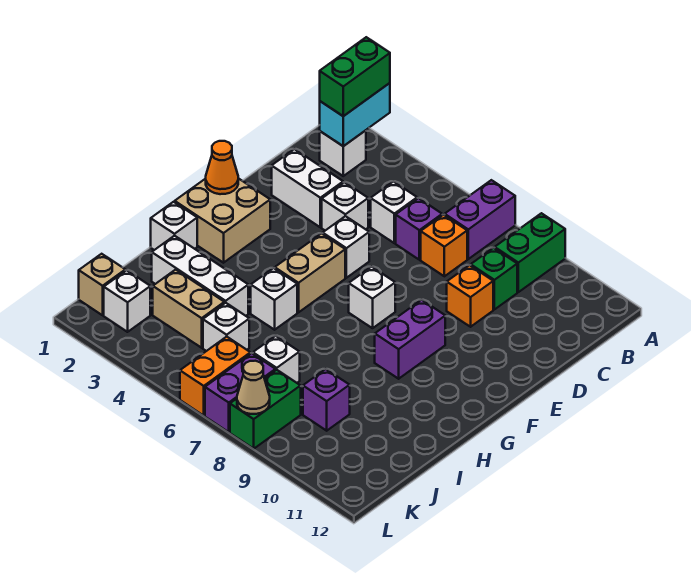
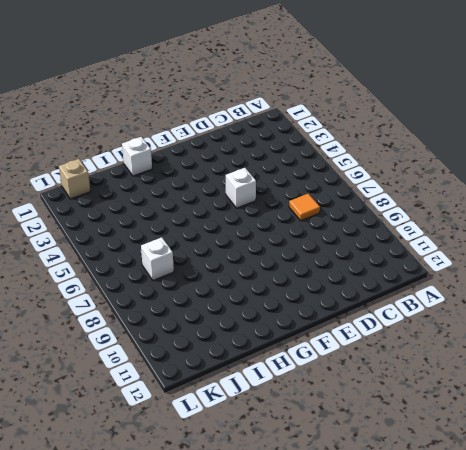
orange tile C7 level 1 -> orange brick C7 level 1
none -> purple brick A7:B7 level 1
none -> green brick A9:B9 level 1
none -> white brick B2 level 1
none -> white brick C5 level 1

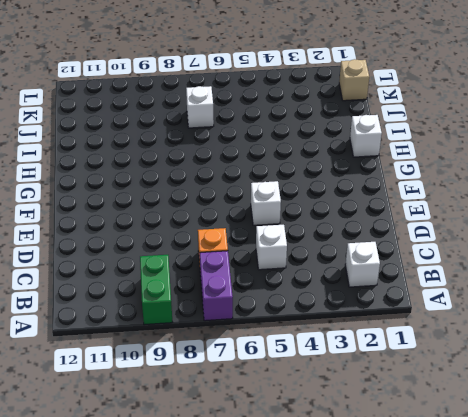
none -> purple brick C6 level 1
none -> green brick C9 level 1
none -> white brick D2:D3 level 1
none -> white brick D4 level 1

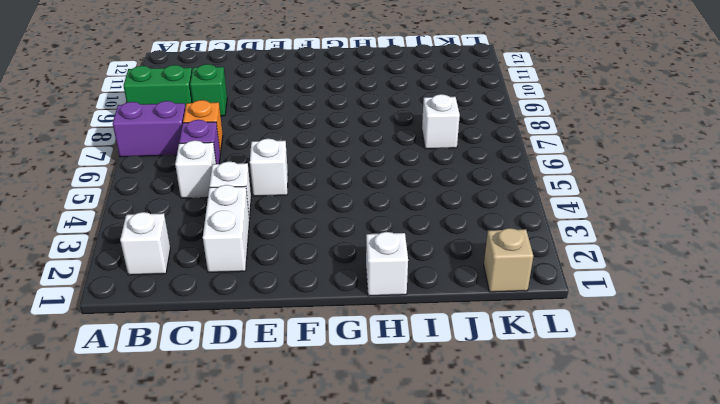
none -> orange brick D9 level 1
none -> tan brick F1:G2 level 1
none -> tan brick F5:G5 level 1
none -> white brick F7 level 1

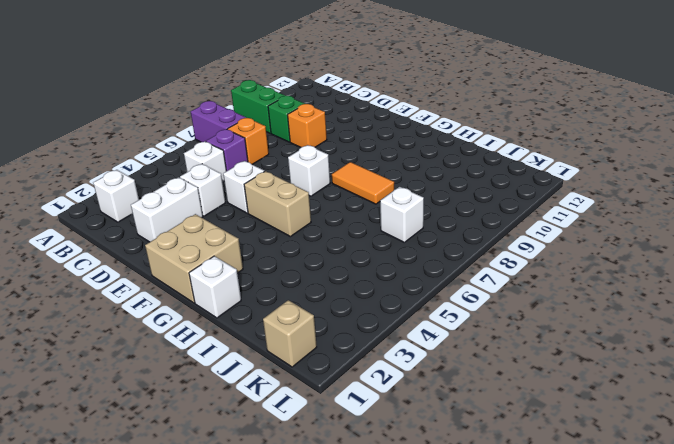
orange tile G8:H8 level 1 -> none
none -> purple brick F9:G9 level 1
none -> white brick H5 level 1
none -> white brick I2:I4 level 1
none -> tan brick J3:J4 level 1

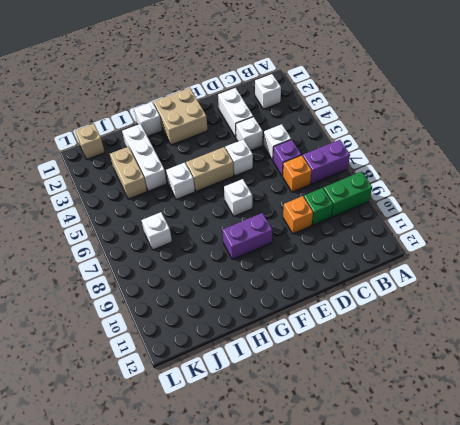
none -> white brick J5 level 1
none -> purple brick J9 level 1
none -> white brick K2 level 1
none -> orange brick K6:L6 level 1

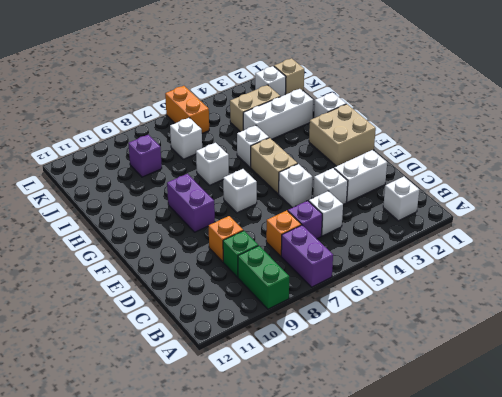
white brick H7 level 1 -> white brick J5 level 1
none -> purple brick K7:L7 level 1
none -> green brick K8:L8 level 1
none -> cyan brick A2:B2 level 2
none -> orange cone F1 level 2

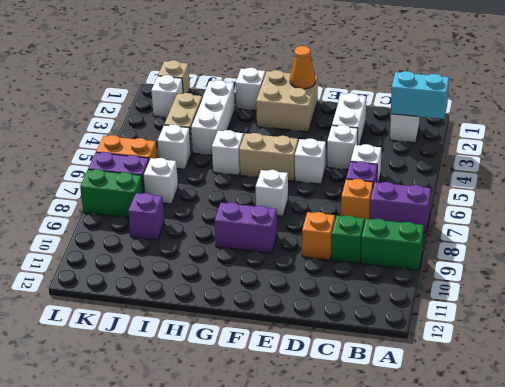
none -> tan cone L8 level 2
none -> green brick A2:B2 level 3

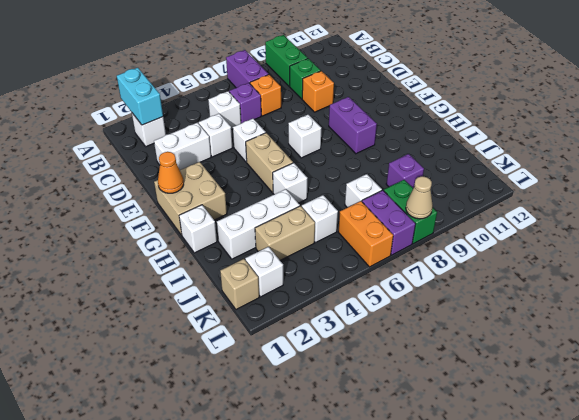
none -> green brick A2:B2 level 3

